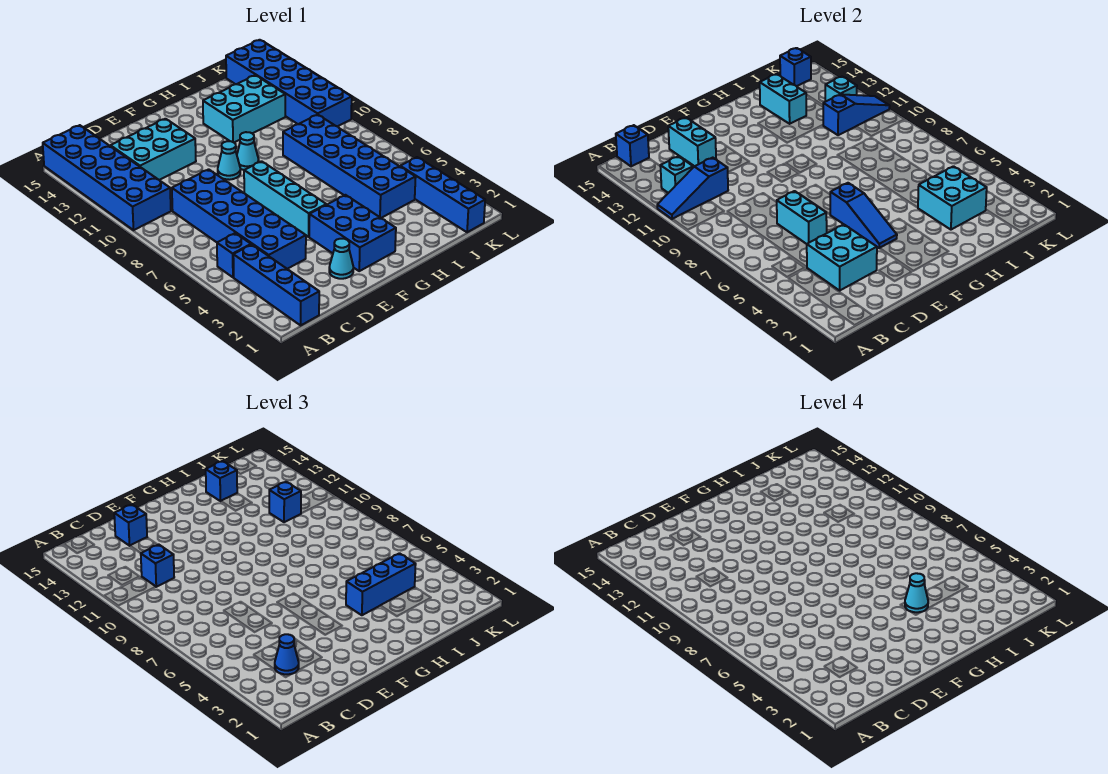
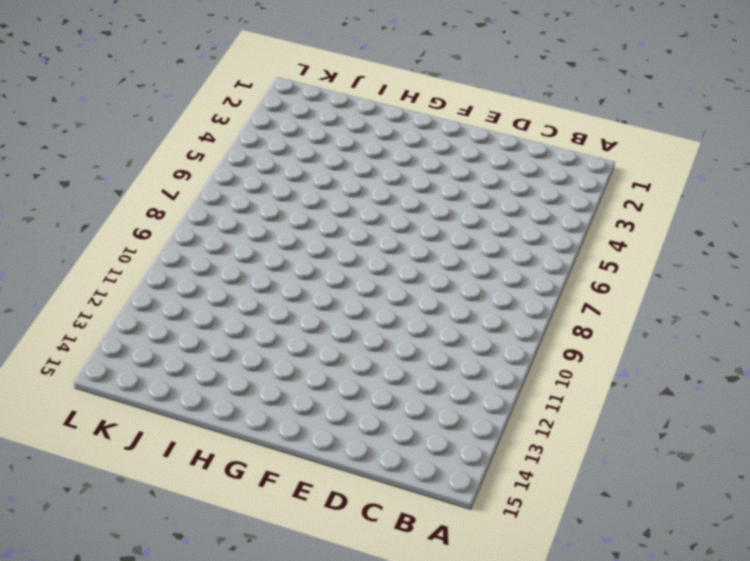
none -> blue brick A10:B15 level 1
none -> blue brick B1:B4 level 1
none -> blue brick B5 level 1
none -> blue brick C4:D9 level 1

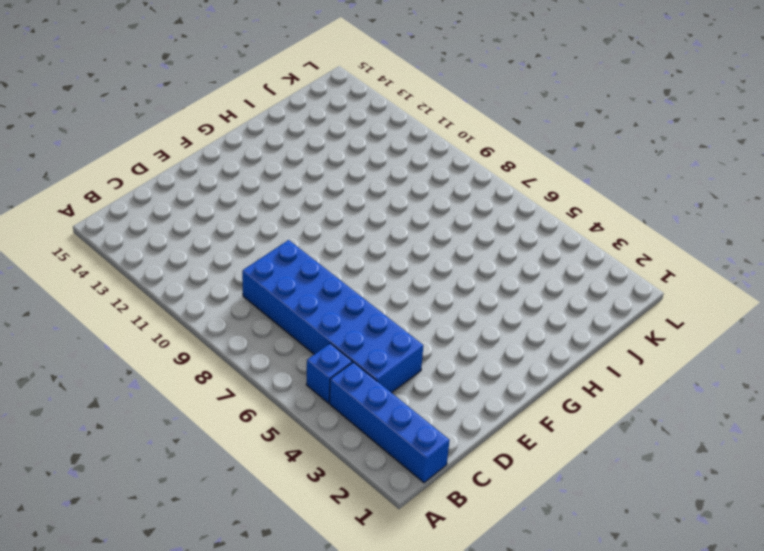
none -> blue brick A10:B15 level 1
none -> cyan brick C12:E13 level 1
none -> cyan cone E2 level 1
none -> blue brick F2:G4 level 1

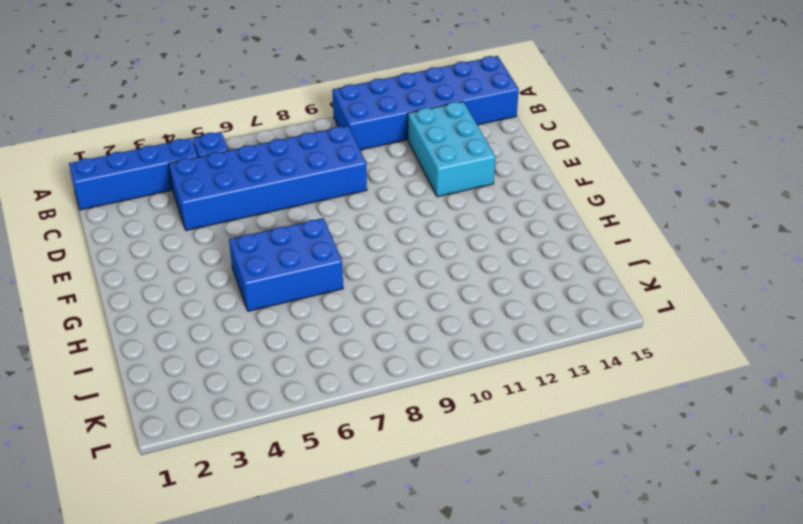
blue brick G5:H7 level 1 -> blue brick F2:G4 level 1
none -> cyan cone E2 level 1
none -> cyan brick F5:F8 level 1
none -> cyan cone F10 level 1
none -> cyan cone G10 level 1

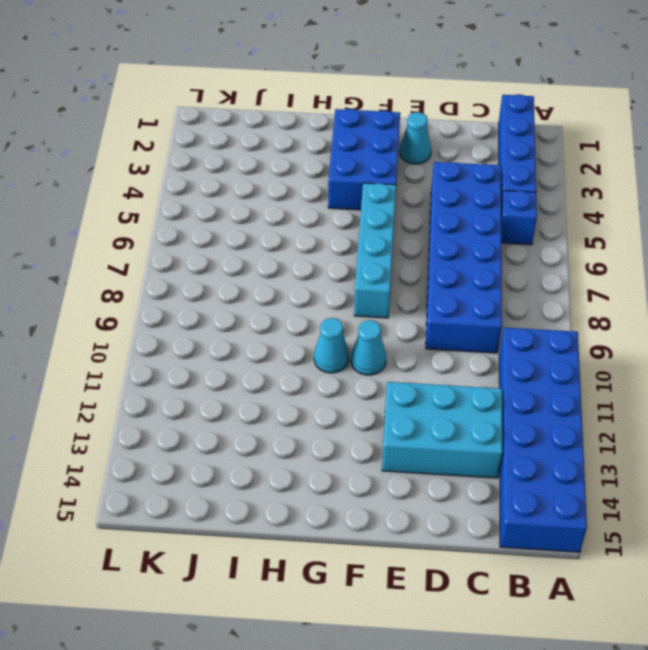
none -> cyan brick H12:J13 level 1
none -> blue brick I4:J9 level 1
none -> blue brick K1:K4 level 1
none -> blue brick K10:L15 level 1

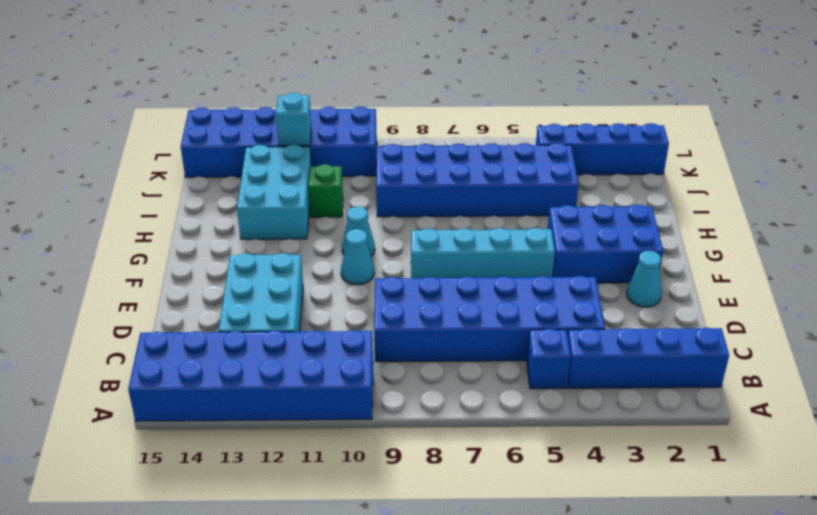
green brick I11 level 1 -> none
none -> blue slope A11:C11 level 2 top C
none -> cyan brick B12 level 2
none -> blue brick B15 level 2
none -> cyan brick C3:D4 level 2

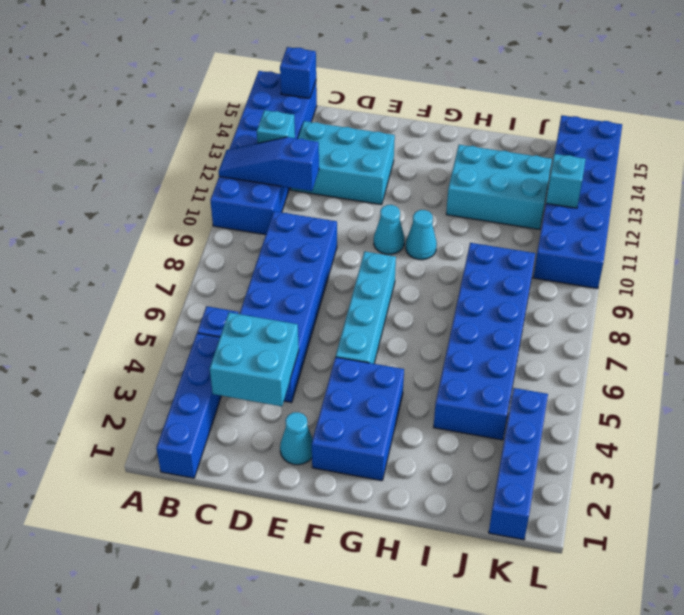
none -> cyan brick D6:D7 level 2
none -> cyan brick D13:D14 level 2
none -> blue slope F4:F6 level 2 top 6
none -> cyan brick I3:J4 level 2

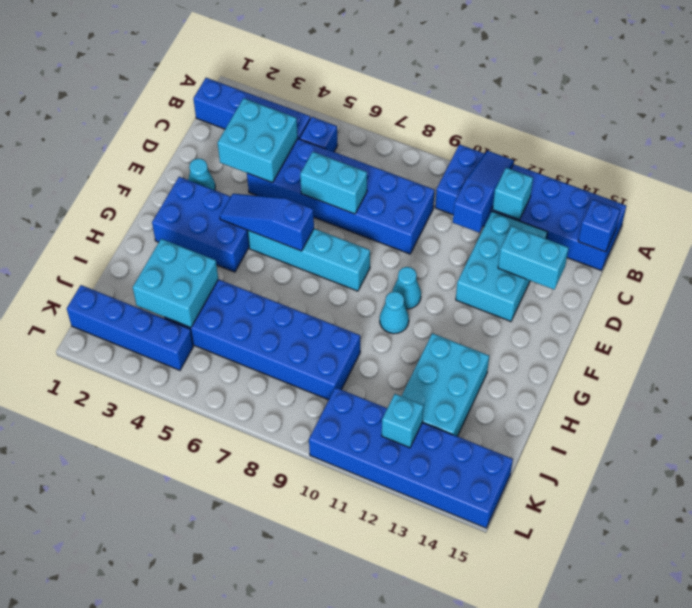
none -> cyan brick I13:I14 level 2
none -> blue slope J11:L11 level 2 top J
none -> blue brick K15 level 2
none -> blue cone C3 level 3

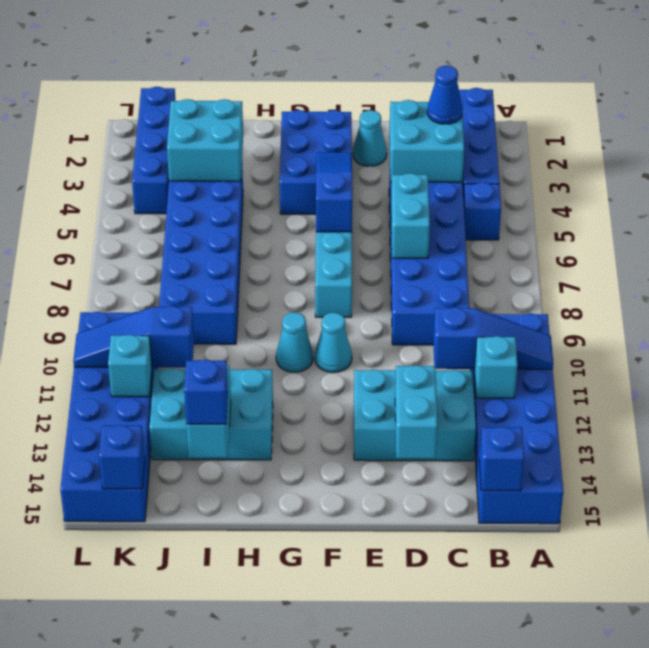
none -> blue brick C11 level 3
none -> blue brick D14 level 3
none -> blue brick H4:J4 level 3
none -> blue brick J11 level 3

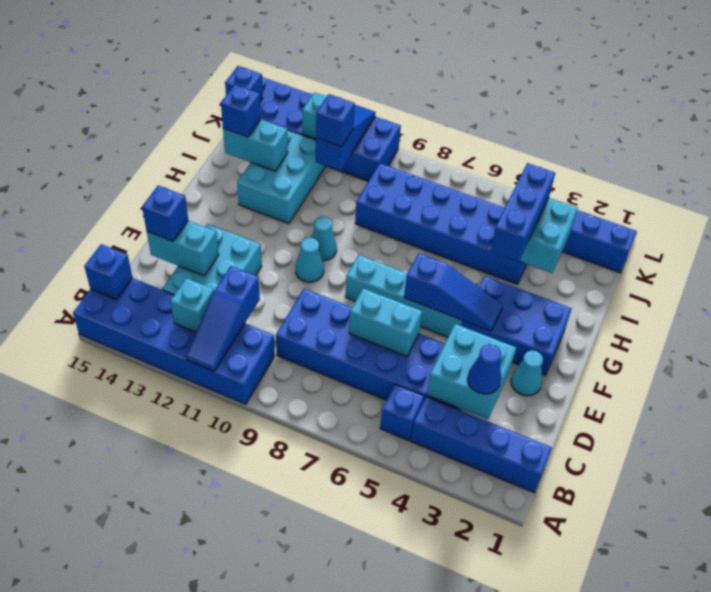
none -> blue brick C11 level 3
none -> cyan cone H4 level 4

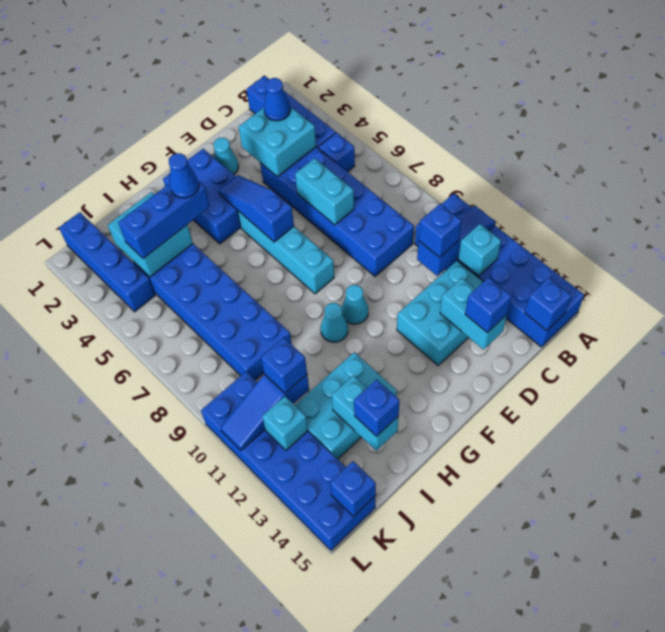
blue cone H4 level 4 -> cyan cone H4 level 4

